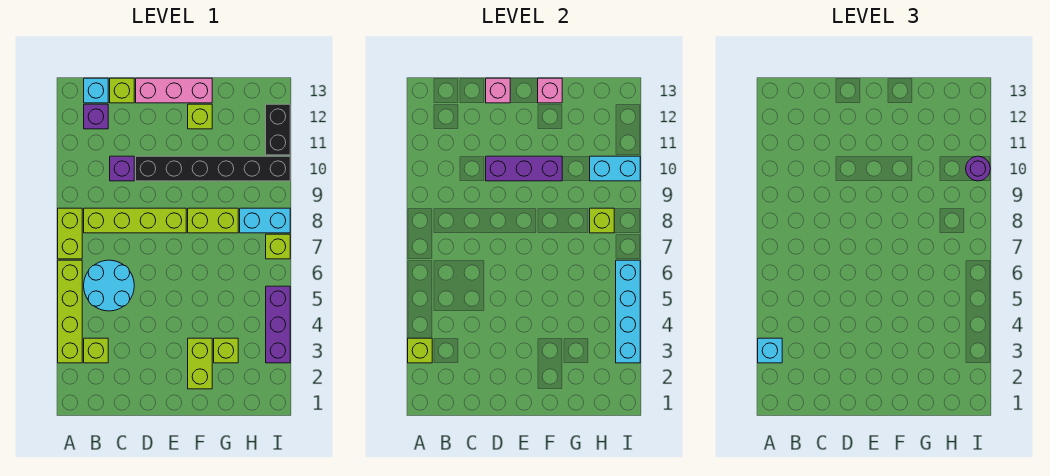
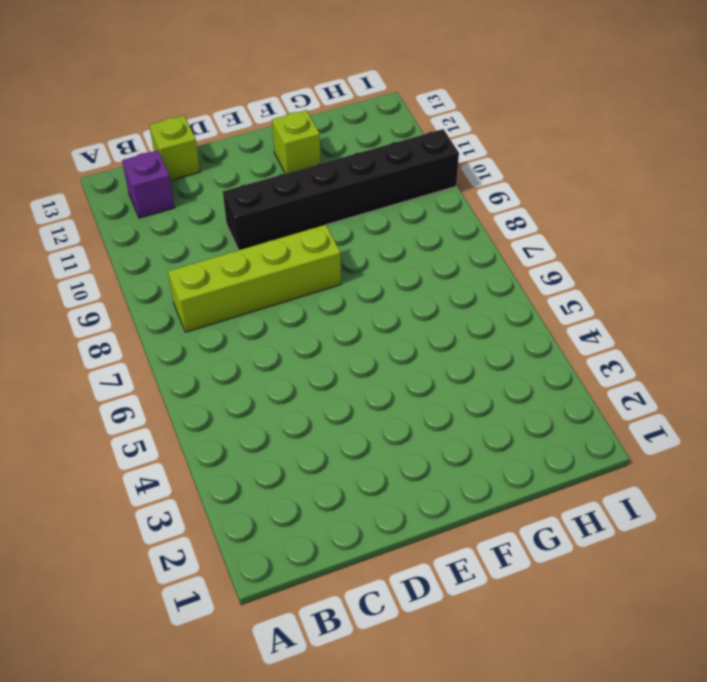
none -> lime brick A3:A6 level 1
none -> lime brick A7:A8 level 1
none -> lime brick B3 level 1

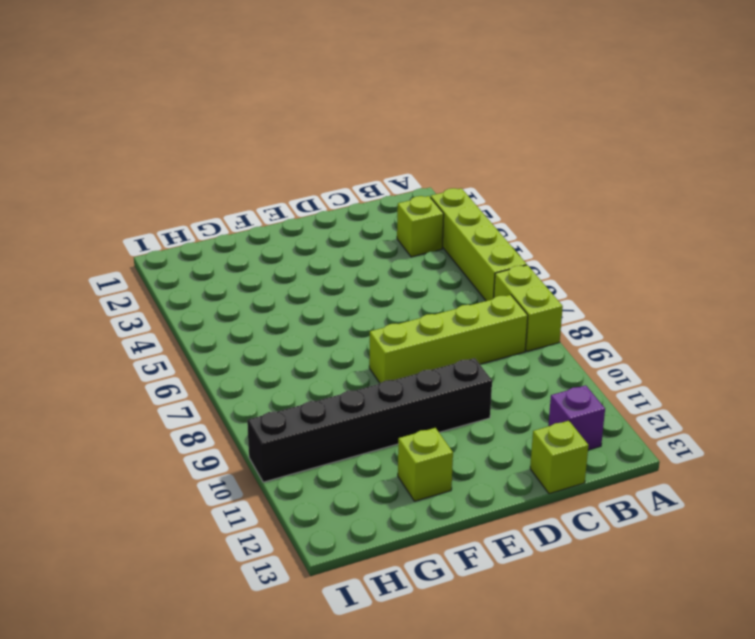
none -> cyan round brick B5:C6 level 1
none -> cyan brick B13 level 1
none -> purple brick C10 level 1

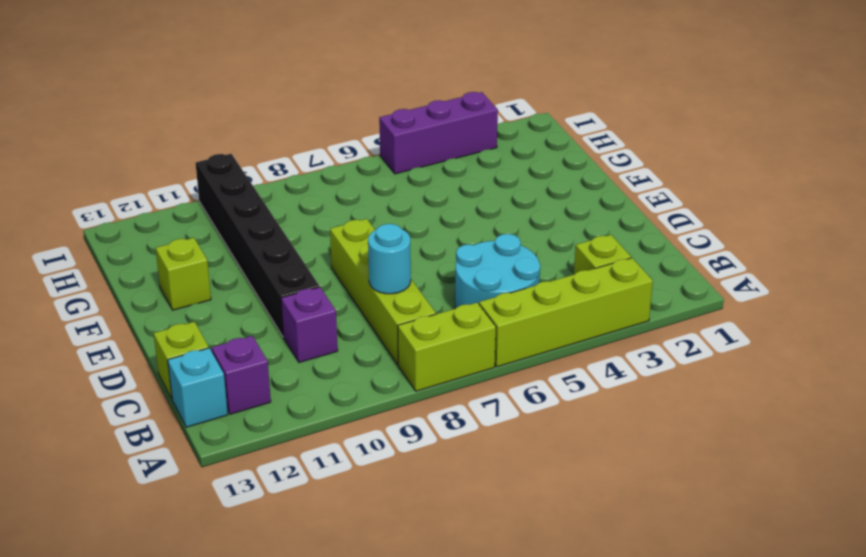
cyan round brick C8 level 2 -> none
none -> pink brick D13:F13 level 1
none -> lime brick F2:F3 level 1
none -> lime brick F8:G8 level 1

